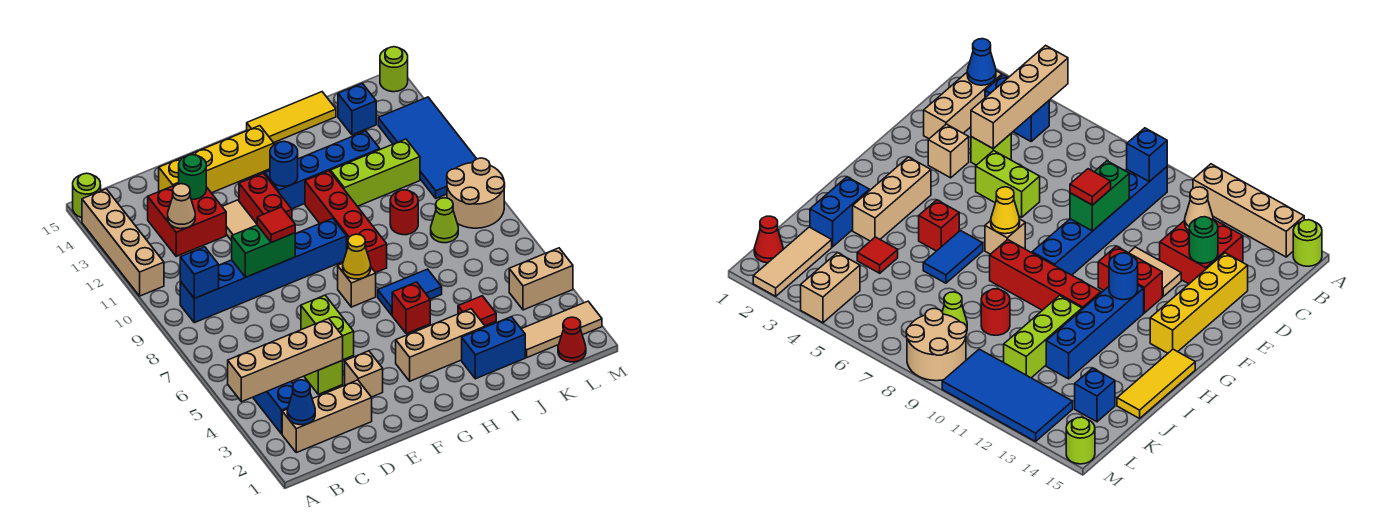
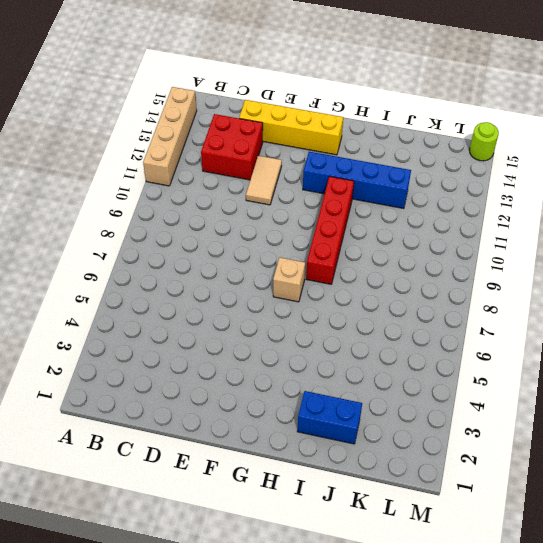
none -> lime round brick A15 level 1
none -> tan brick B2:D2 level 1
none -> blue brick B3:B4 level 1
none -> blue brick B9:G9 level 1

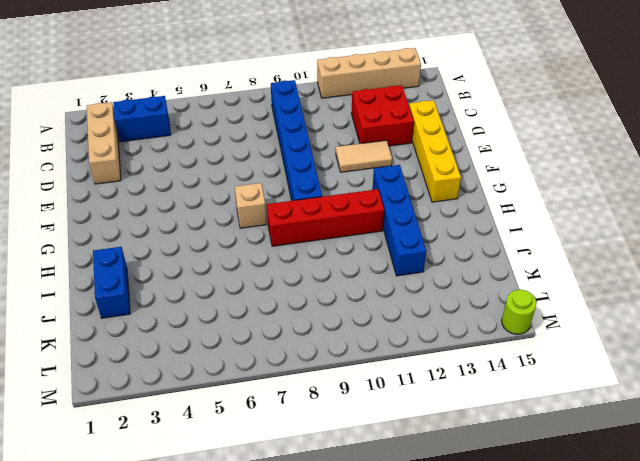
none -> lime round brick A15 level 1
none -> lime brick D4 level 1
none -> tan brick E3 level 1
none -> lime brick E5:E6 level 1

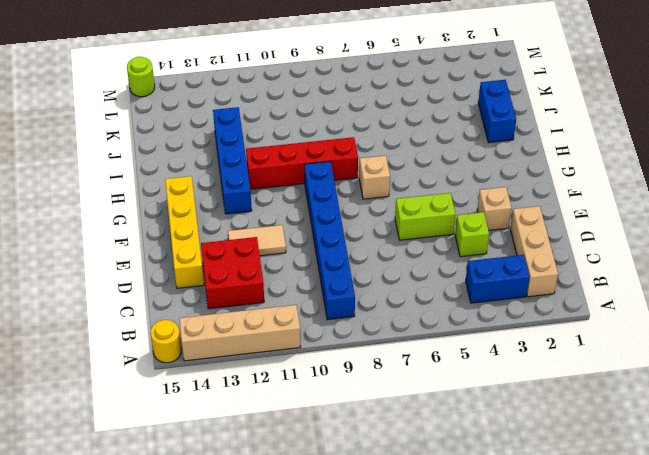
yellow round brick A15 level 1 -> lime round brick A15 level 1
none -> red brick F11:F12 level 1
none -> tan brick G3:I3 level 1
none -> red brick H5 level 1
none -> blue tile H6:I6 level 1

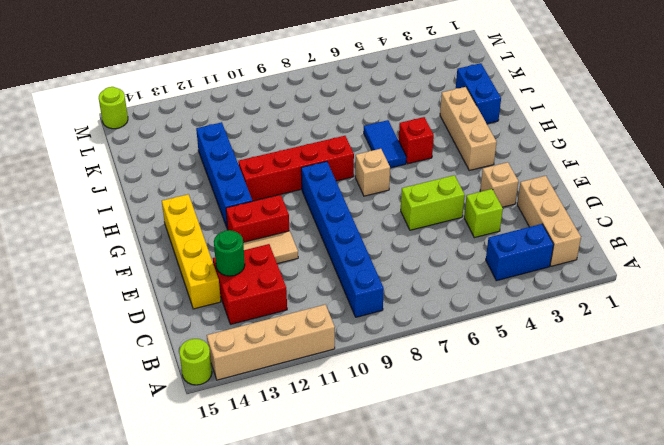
none -> yellow tile H15:J15 level 1
none -> lime brick I11:K11 level 1
none -> red tile J4 level 1
none -> red round brick J9 level 1

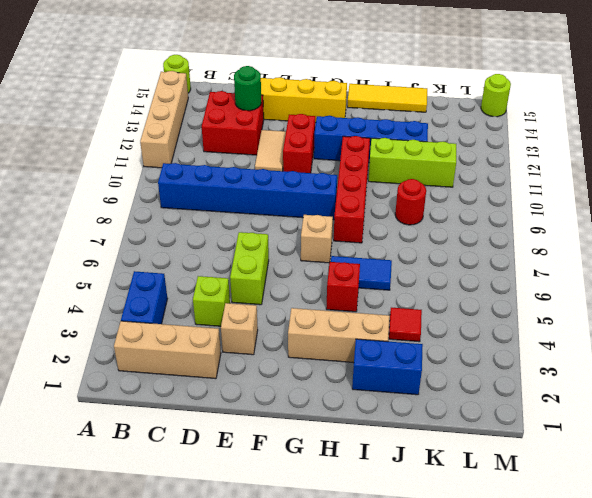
none -> tan tile K2:M2 level 1
none -> lime cone K8 level 1
none -> blue brick K14 level 1
none -> red cone L1 level 1

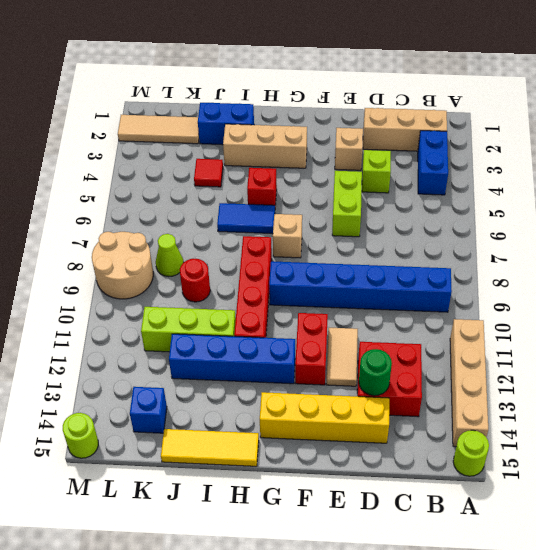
none -> red cone L1 level 1
none -> tan brick L4:M4 level 1
none -> blue tile L10:M13 level 1
none -> tan brick A4:D4 level 2

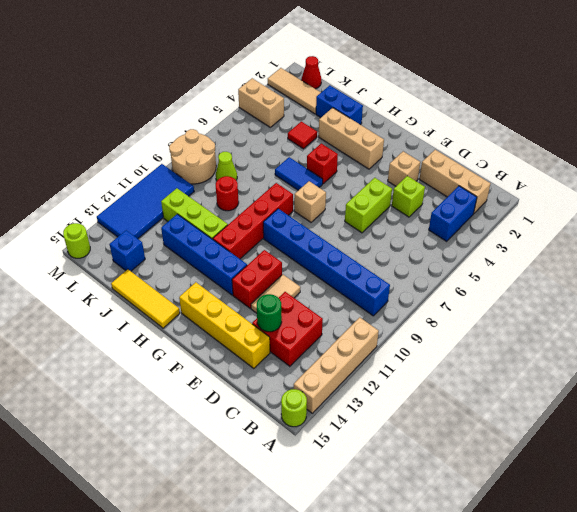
none -> tan brick A4:D4 level 2
none -> blue cone B2 level 2
none -> blue brick B9 level 2
none -> tan cone C12 level 2

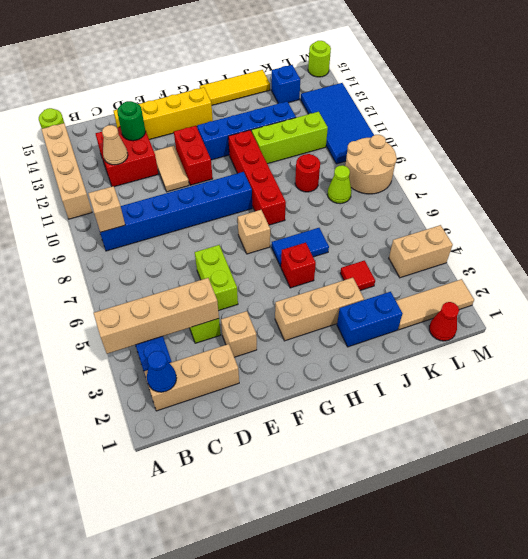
tan brick B9 level 2 -> blue brick B9 level 2
none -> green brick D9:E9 level 2
none -> yellow cone G7 level 2
none -> blue round brick G12 level 2
none -> red tile E9 level 3

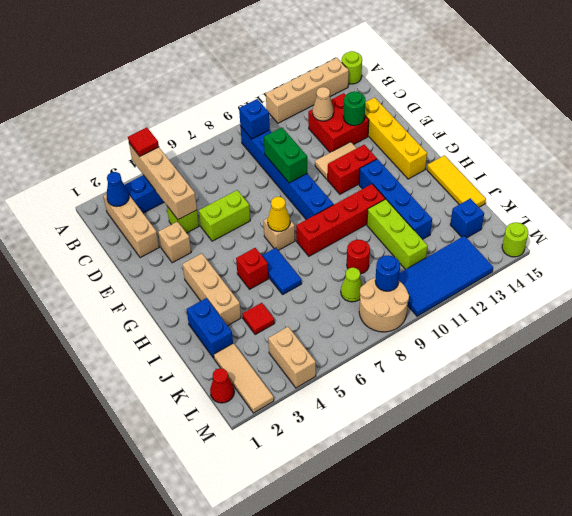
red tile A4 level 3 -> red tile E9 level 3
blue round brick L9 level 2 -> blue round brick G12 level 2

